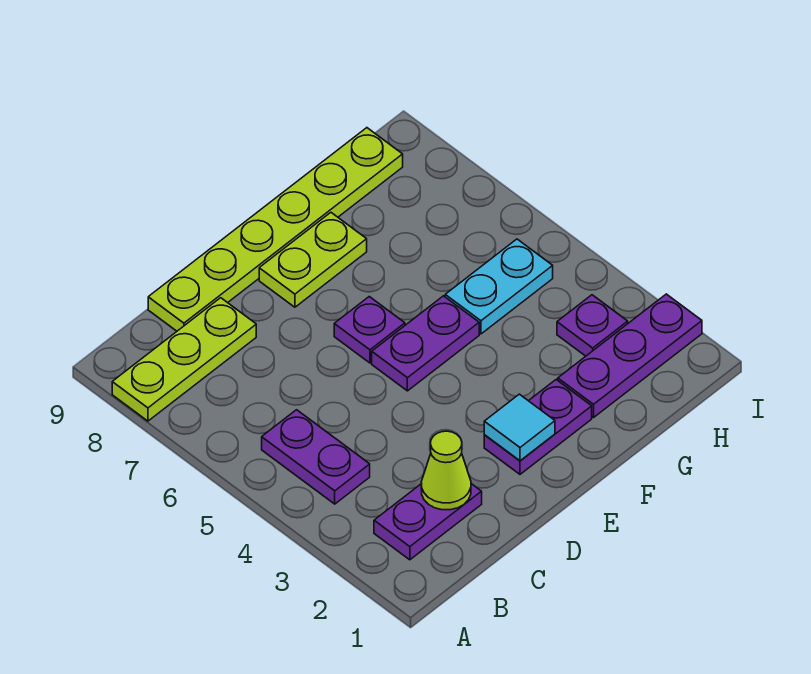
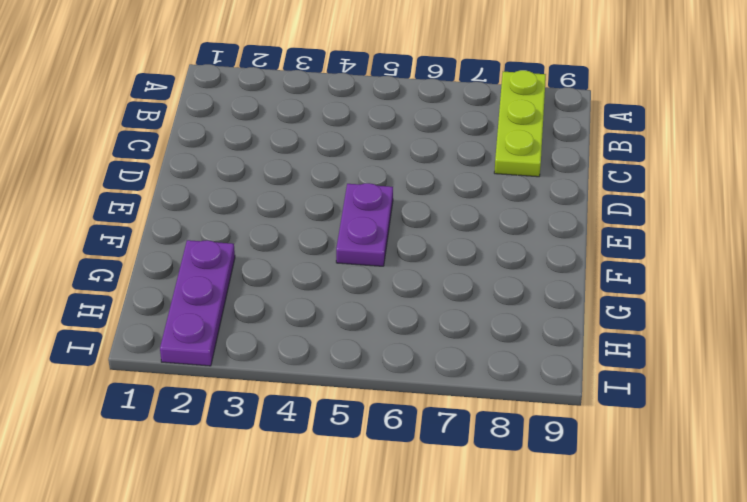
none -> purple plate B2:C2 level 1
none -> purple plate B4:B5 level 1
none -> lime plate C9:H9 level 1

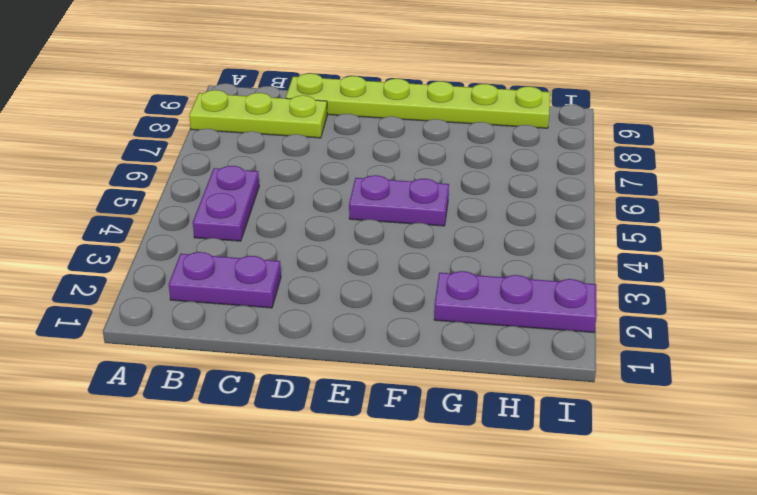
none -> purple plate E2:F2 level 1
none -> purple plate E6 level 1
none -> lime plate E8:F8 level 1

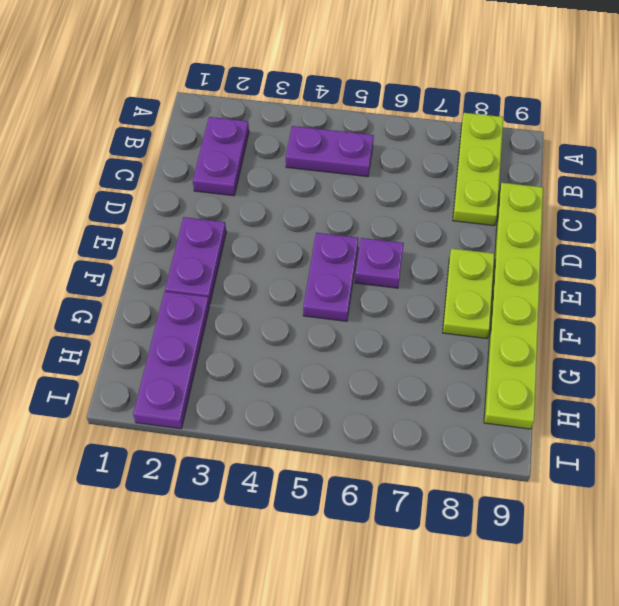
none -> cyan plate G5:H5 level 1
none -> purple plate H3 level 1
none -> lime cone C2 level 2

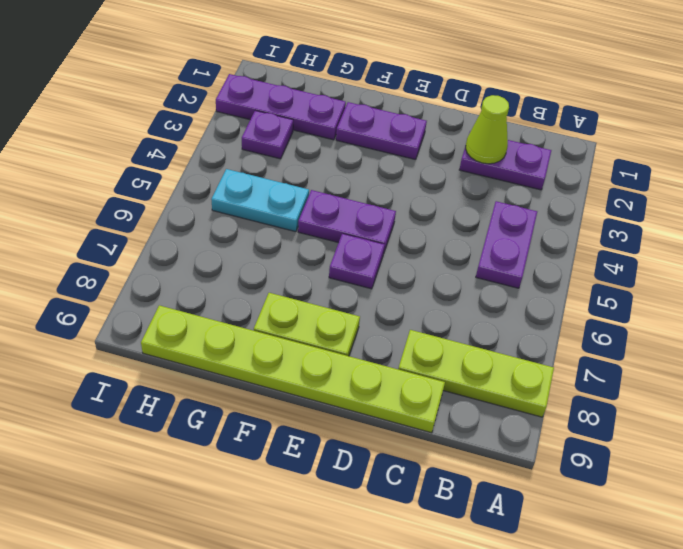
none -> cyan tile E2 level 2

